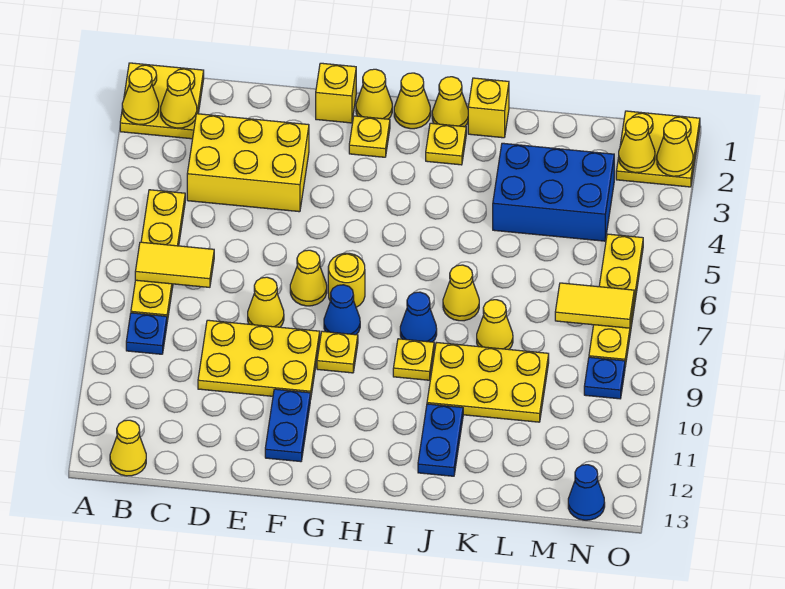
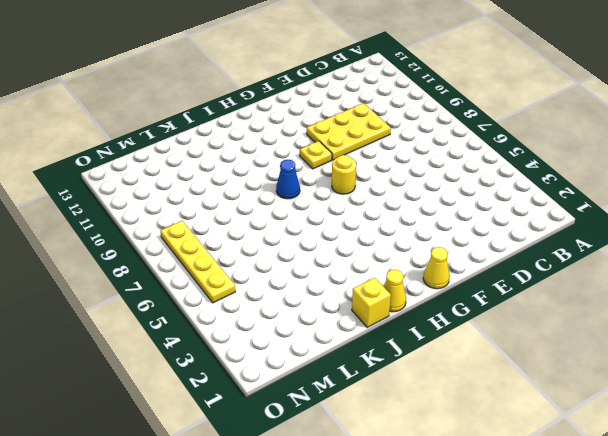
none -> yellow plate A1:B2 level 1
none -> yellow plate B5:B8 level 1
none -> blue plate B9 level 1
none -> yellow cone B13 level 1

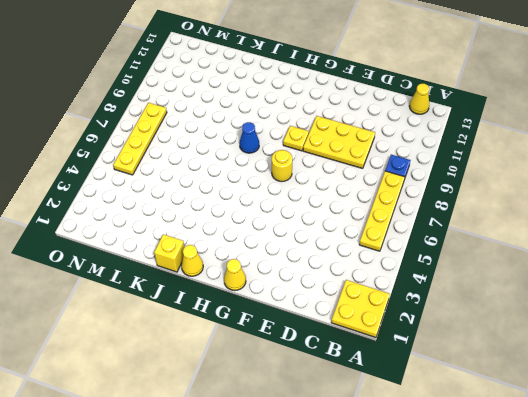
none -> yellow brick C3:E4 level 1
none -> yellow cone E8 level 1
none -> yellow brick F1 level 1
none -> yellow cone F7 level 1

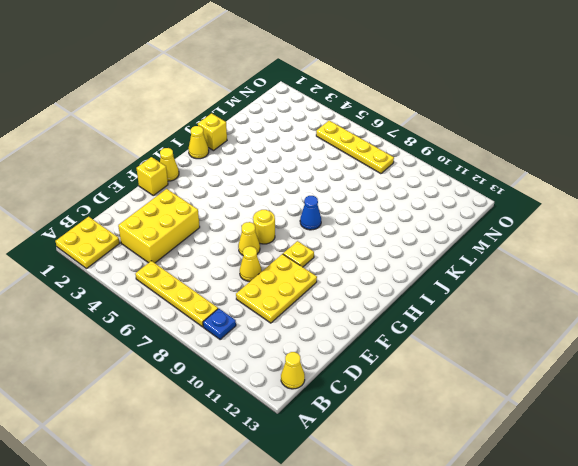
none -> blue plate F11:F12 level 1
none -> yellow plate G2 level 1
none -> blue cone G8 level 1
none -> yellow cone H1 level 1

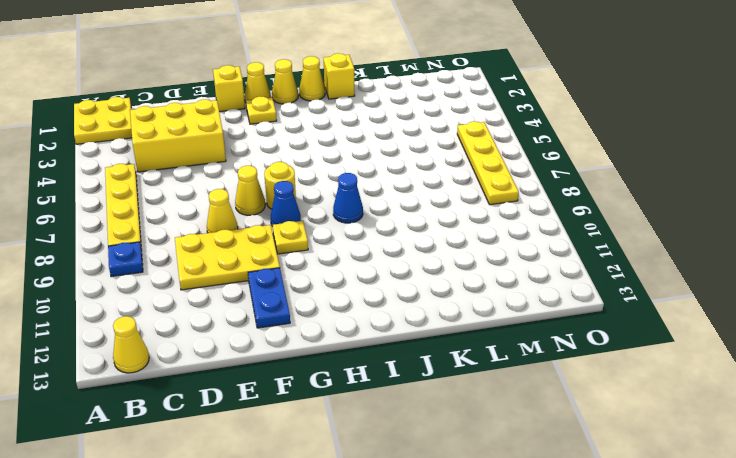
none -> yellow plate I2 level 1
none -> yellow plate I9 level 1
none -> yellow cone J7 level 1
none -> yellow plate J9:L10 level 1

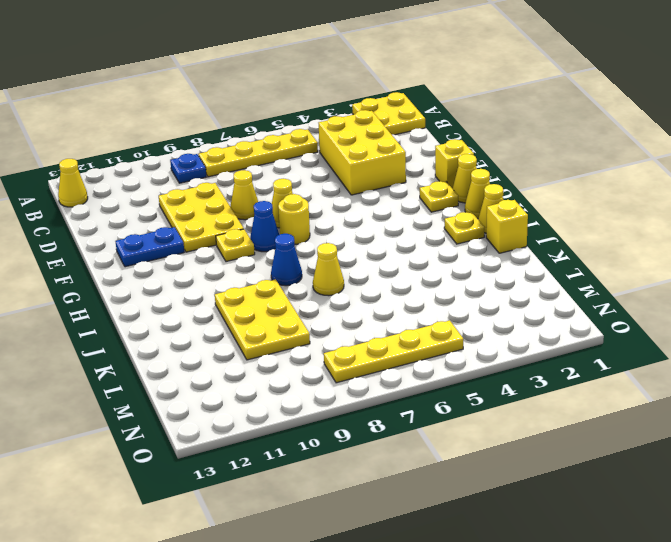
none -> yellow plate I9 level 1
none -> blue plate J11:J12 level 1
none -> blue brick K3:M4 level 1
none -> yellow cone K8 level 1

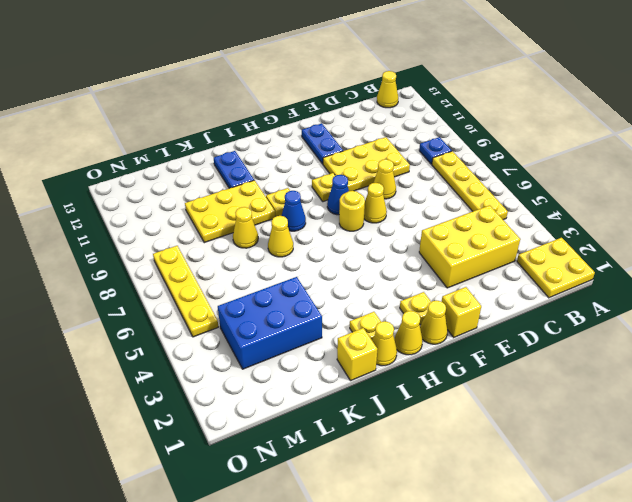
none -> yellow plate N1:O2 level 1
none -> blue plate N9 level 1
none -> blue cone N13 level 1
none -> yellow cone A2 level 2

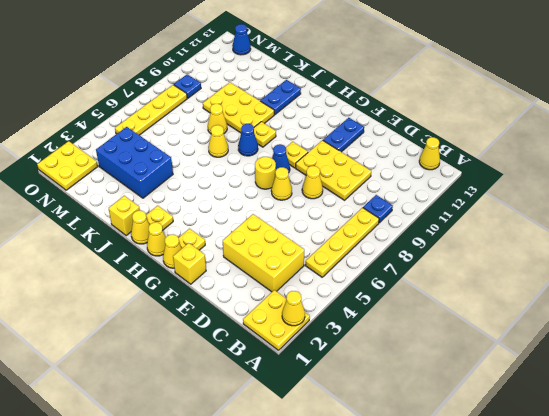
none -> yellow cone B2 level 2
none -> yellow tile B7:C7 level 2
none -> yellow tile M7:N7 level 2
none -> yellow cone N2 level 2

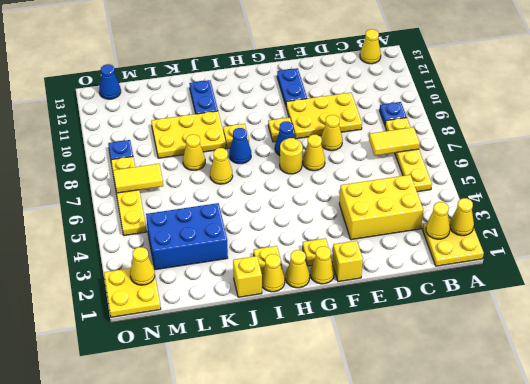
none -> yellow cone O2 level 2

